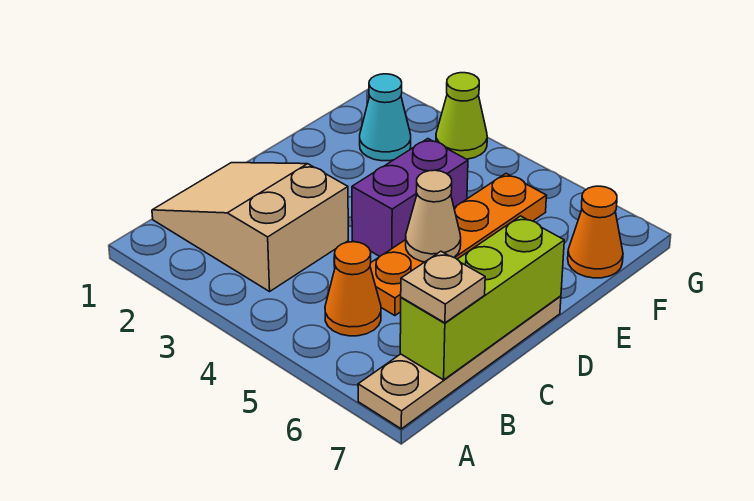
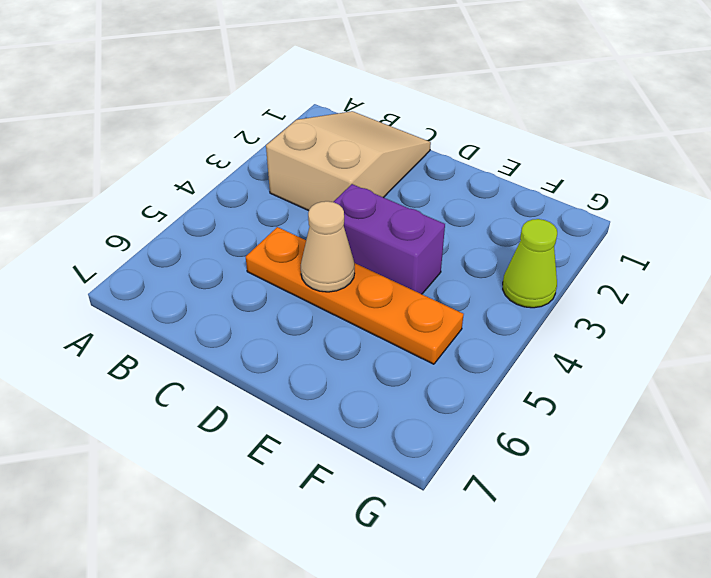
none -> tan plate A7:D7 level 1
none -> orange cone B5 level 1

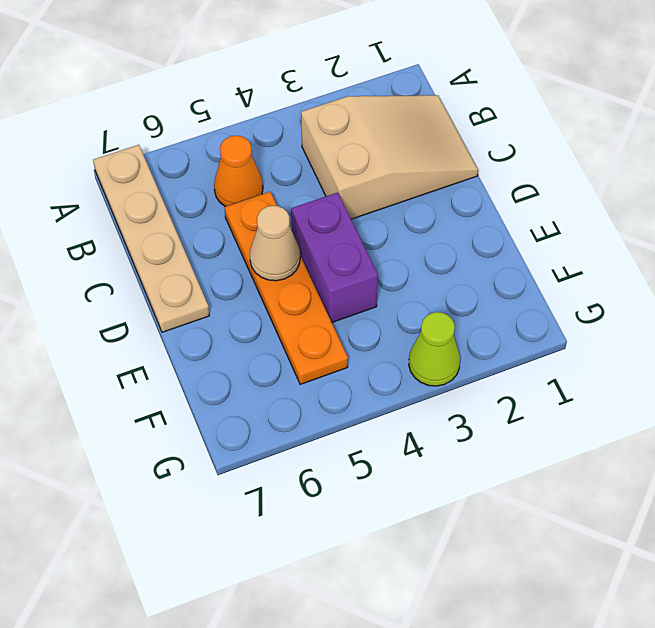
none -> cyan cone F2 level 1
none -> orange cone F7 level 1

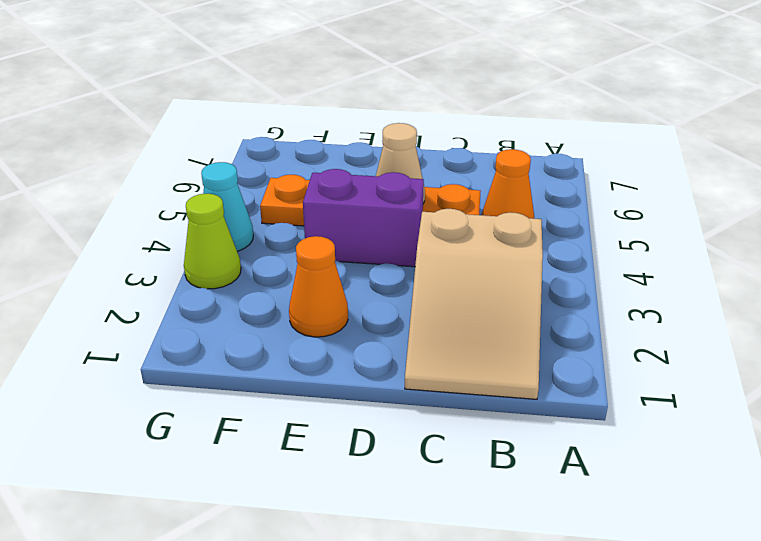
orange cone E2 level 1 -> orange cone F7 level 1
cyan cone G4 level 1 -> cyan cone F2 level 1
none -> tan plate A7:D7 level 1
none -> lime brick B7:D7 level 2

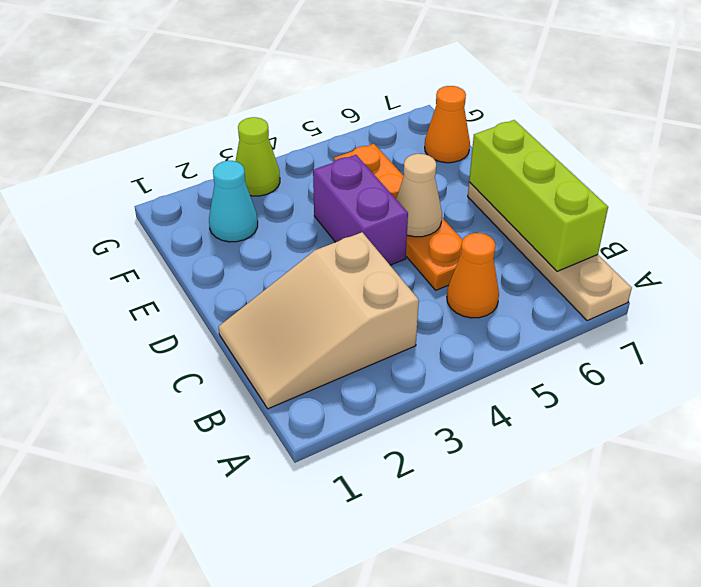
none -> tan plate B7 level 3

